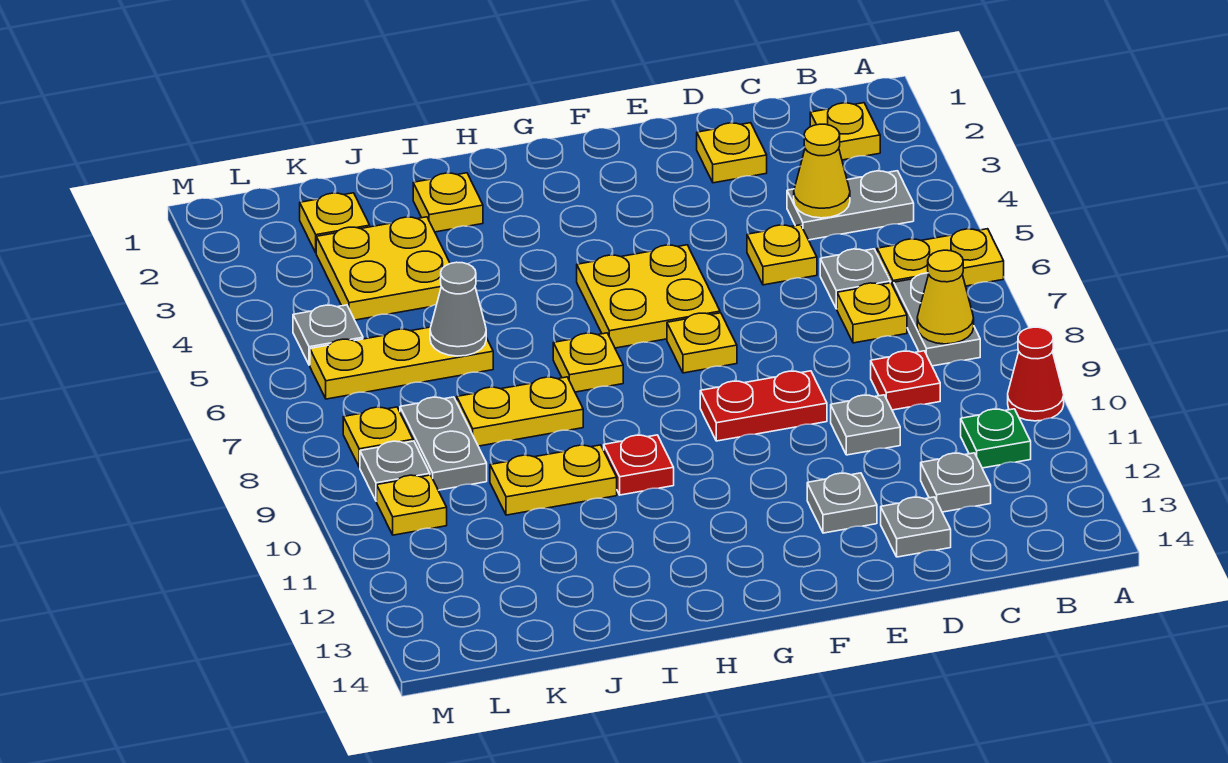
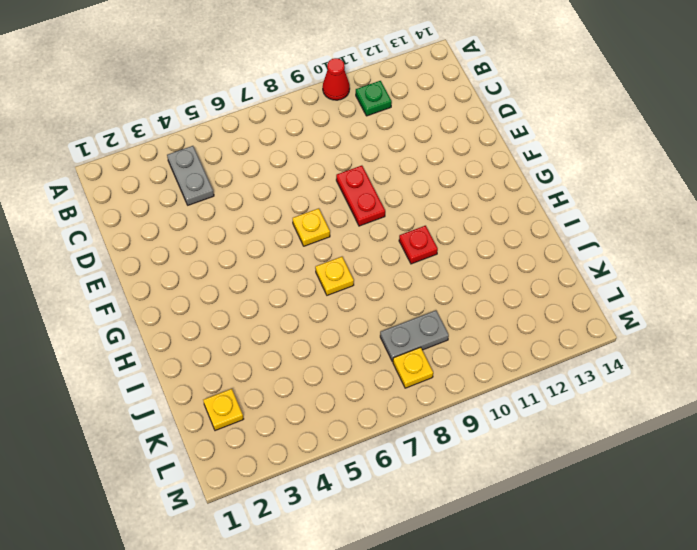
none -> yellow plate A6:B6 level 1
none -> yellow plate B2 level 1
none -> grey plate B7:B8 level 1
none -> grey plate C6 level 1

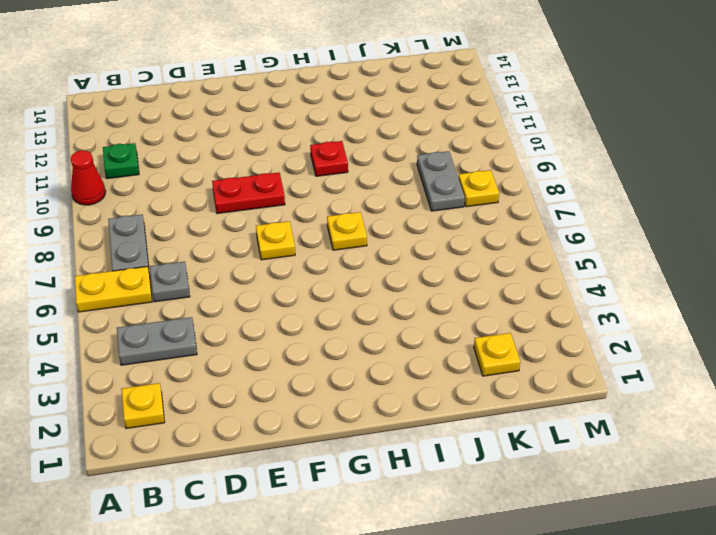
none -> yellow plate C7 level 1
none -> red plate C9 level 1
none -> grey plate C12 level 1
none -> yellow plate D2 level 1

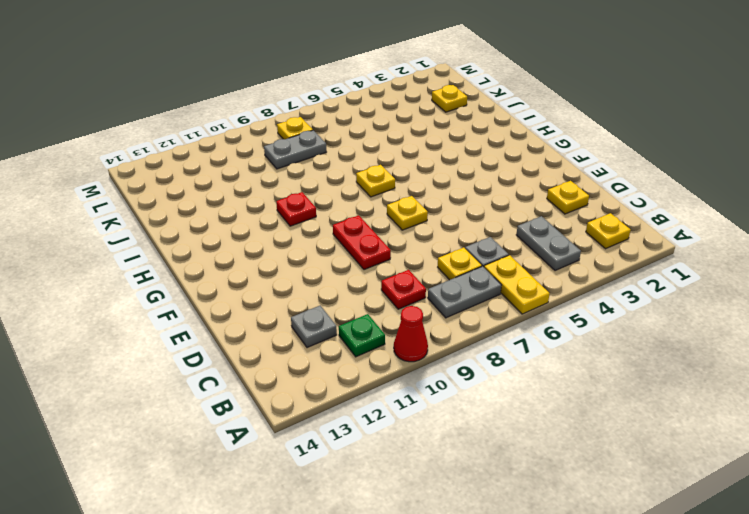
none -> yellow plate D5 level 1
none -> grey plate D10 level 1
none -> grey plate D13 level 1
none -> grey plate E12 level 1

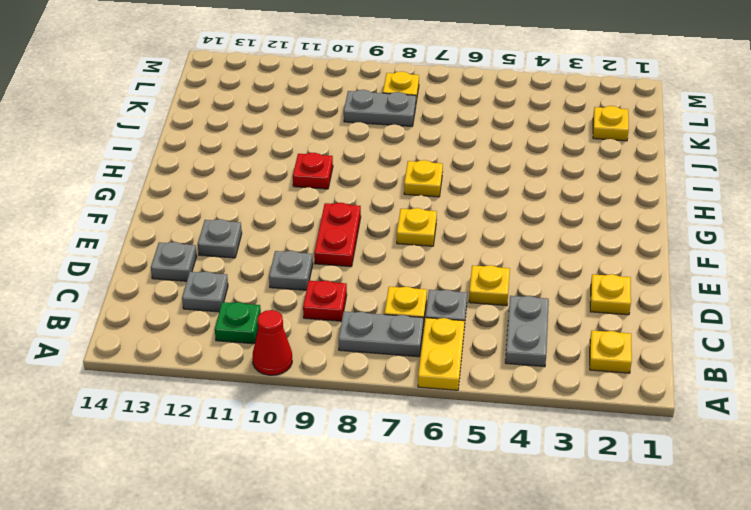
none -> yellow plate F5:G6 level 1
none -> yellow plate I2 level 1
none -> yellow plate I8:J8 level 1
none -> yellow plate I10:J10 level 1

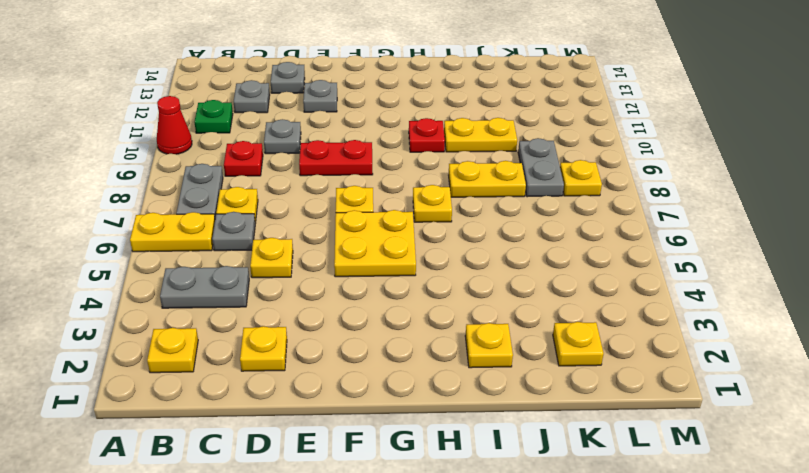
none -> yellow plate J3:K4 level 1
none -> yellow plate J6:L6 level 1
none -> grey plate L5 level 1
none -> grey plate L9 level 1

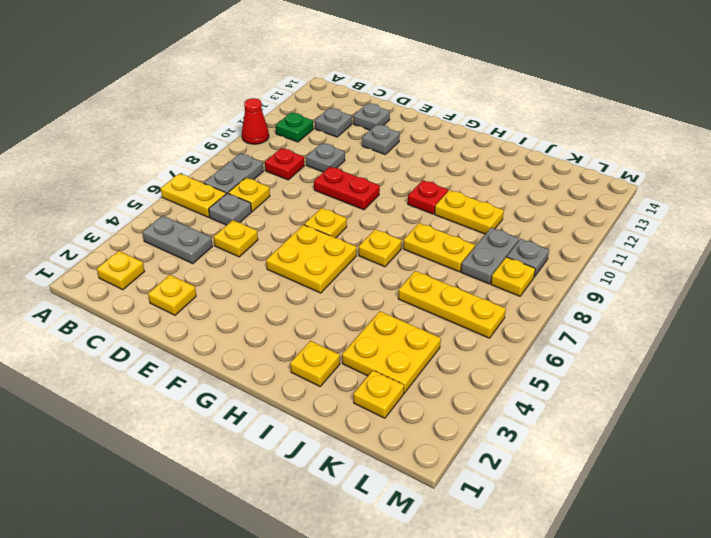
none -> grey plate L5 level 1
none -> yellow plate L10 level 1
none -> yellow cone B8 level 2
none -> yellow cone C4 level 2

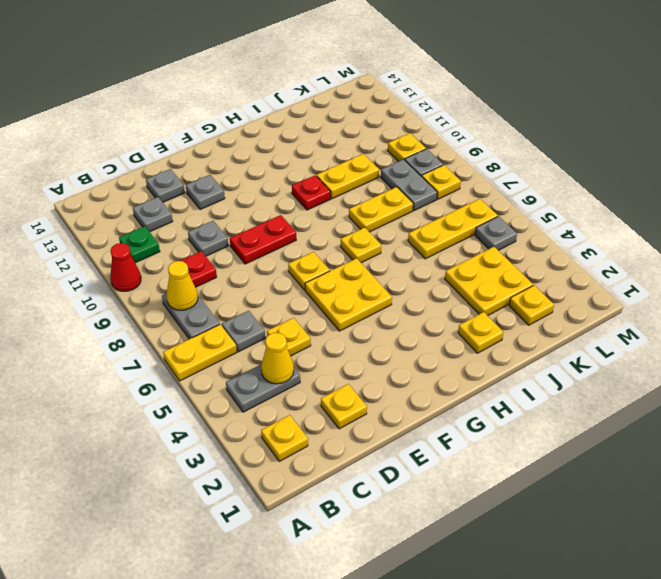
none -> yellow plate C7 level 1
none -> grey cone J6 level 2

